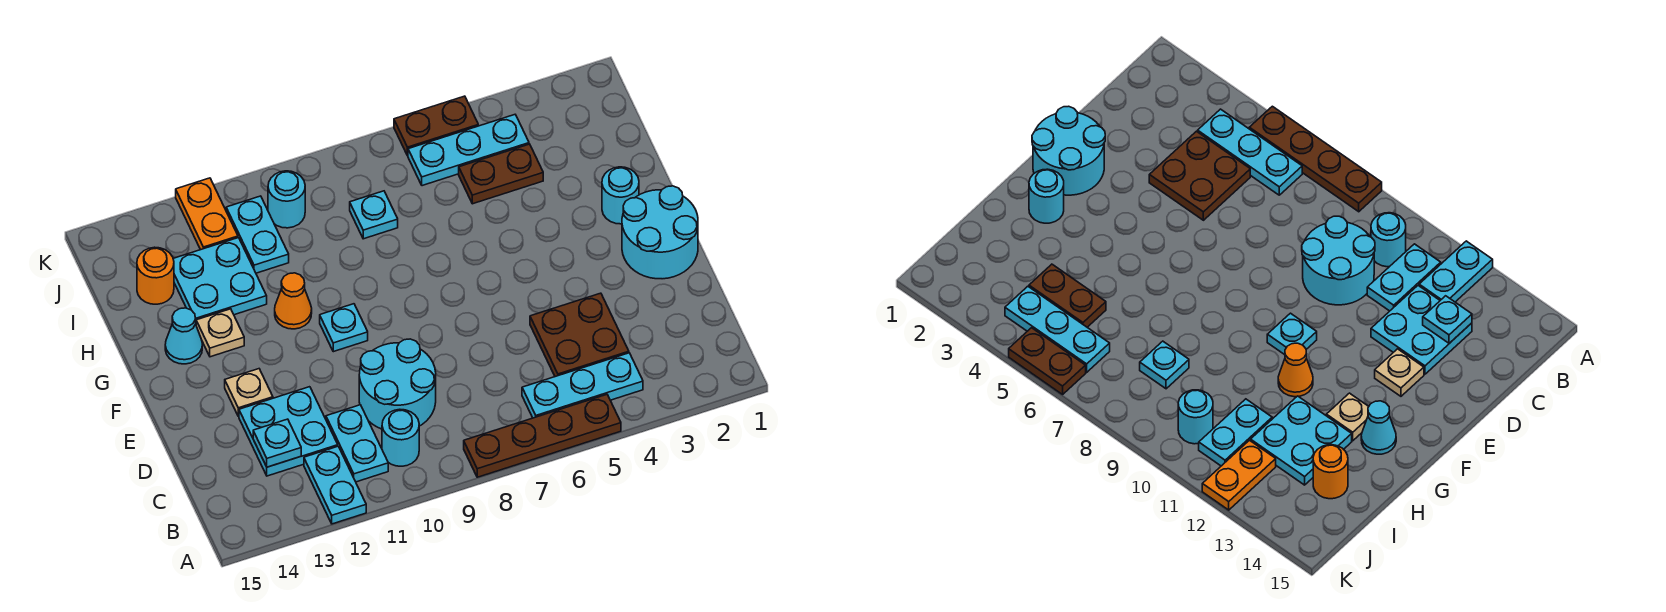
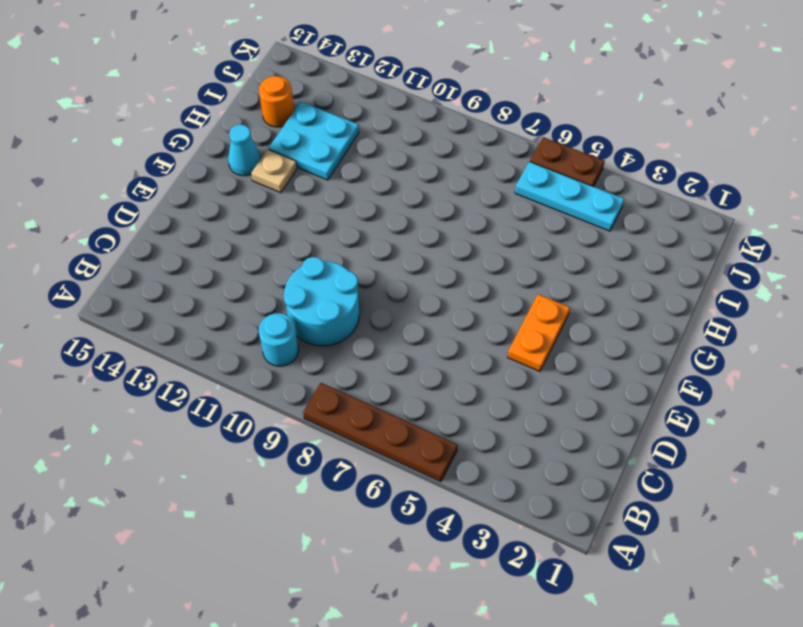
orange plate E4:F4 level 1 -> orange plate J12:K12 level 1
none -> cyan plate A12:B12 level 1
none -> cyan plate B4:B6 level 1
none -> cyan plate B11:C11 level 1

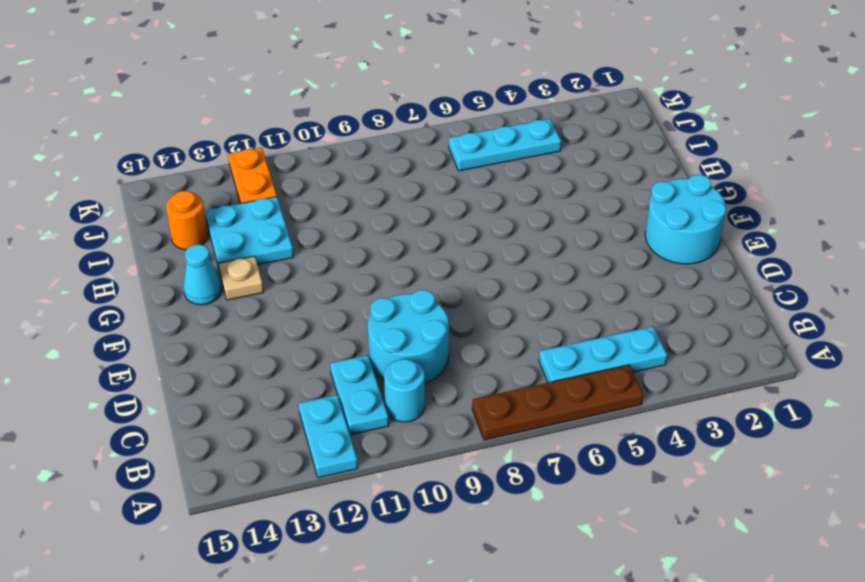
none -> brown plate C4:D5 level 1
none -> cyan plate C12:D13 level 1
none -> tan plate E13 level 1

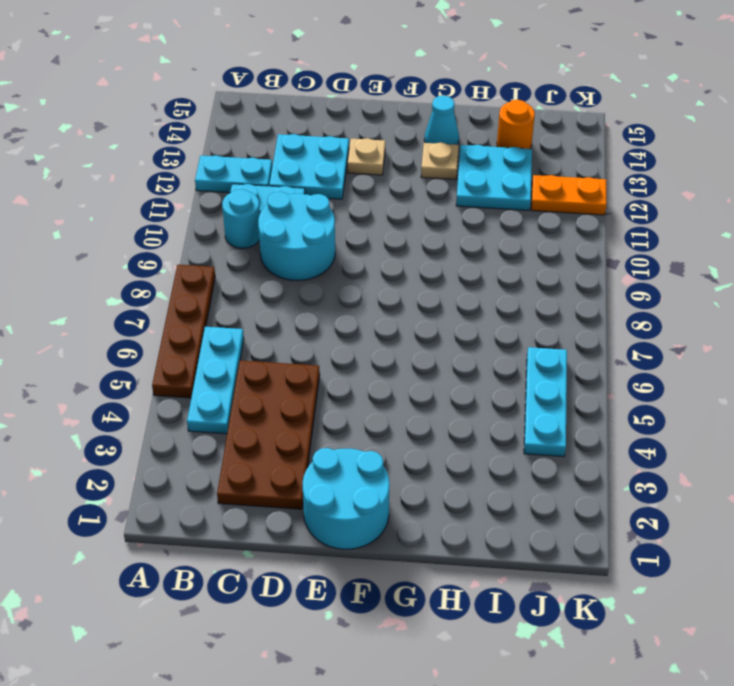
brown plate C2:D5 level 1 -> brown plate C4:D5 level 1
none -> cyan plate F10 level 1
none -> cyan round brick G2 level 1
none -> orange cone G11 level 1

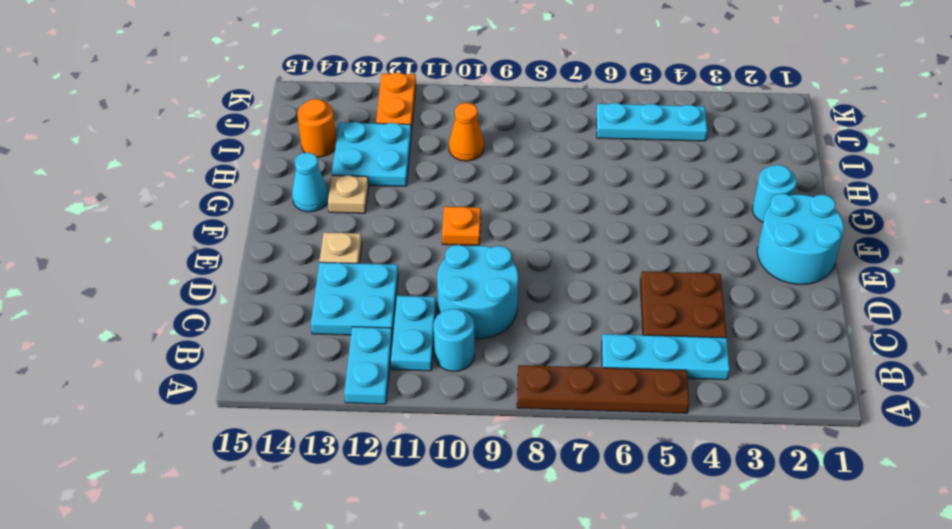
orange plate F10 level 1 -> cyan plate F10 level 1
orange cone I10 level 1 -> orange cone G11 level 1
none -> brown plate I4:I5 level 1
none -> cyan plate I8 level 1
none -> cyan plate I11:J11 level 1

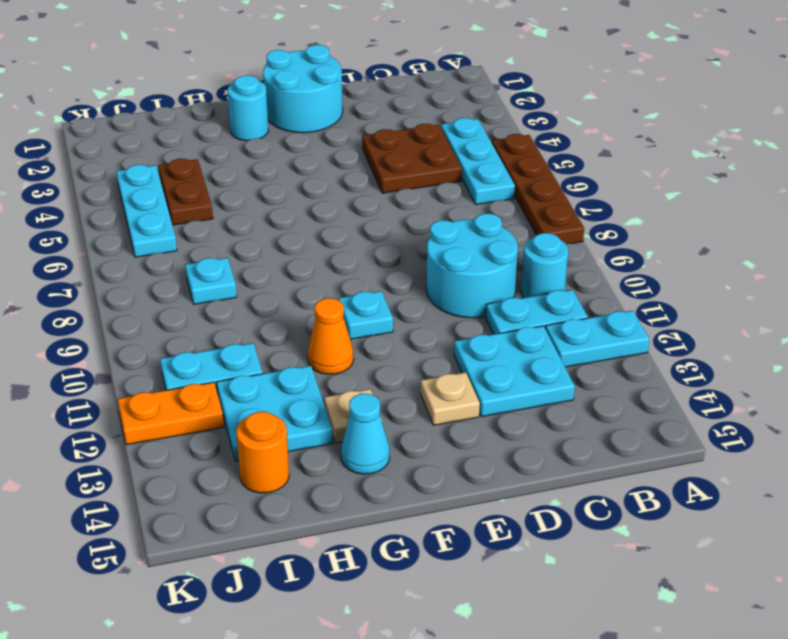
none -> cyan round brick J10 level 1
none -> brown plate K5:K6 level 1
none -> cyan plate C13 level 2

